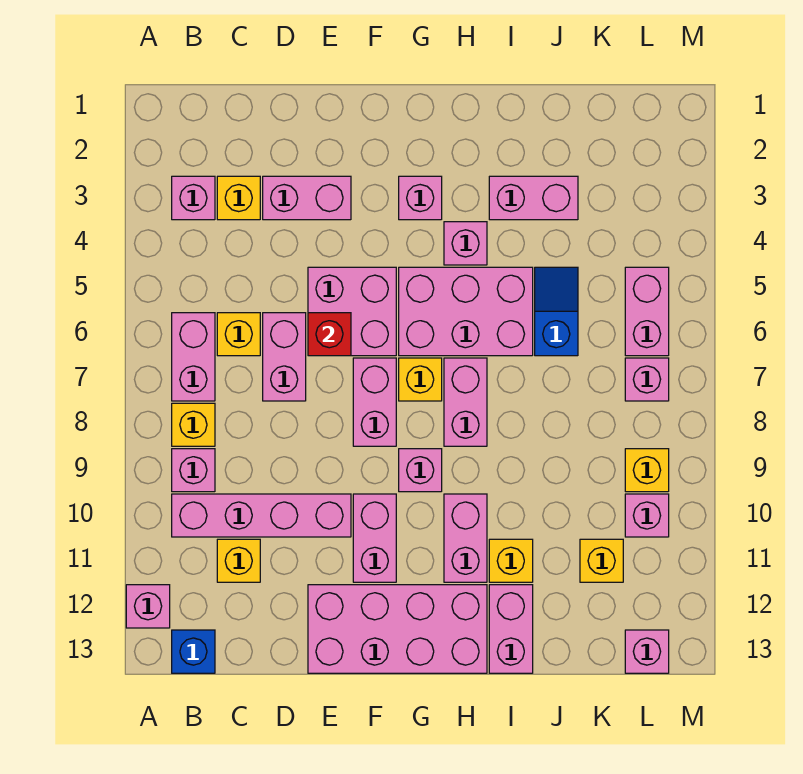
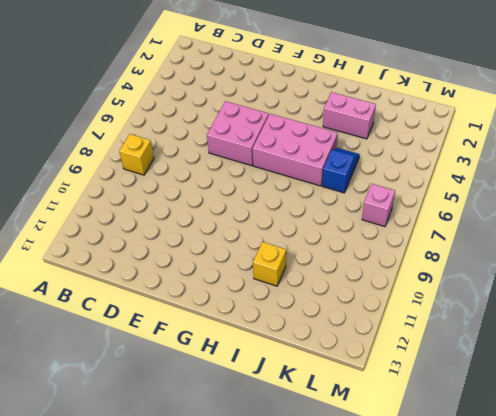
none -> pink brick A12 level 1
none -> pink brick B3 level 1
none -> pink brick B6:B7 level 1
none -> pink brick B9 level 1

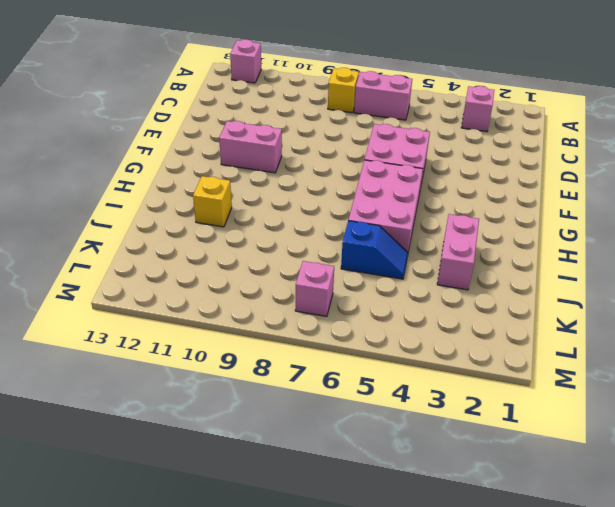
none -> pink brick B9 level 1
none -> pink brick B10:E10 level 1
none -> blue brick B13 level 1
none -> yellow brick C3 level 1

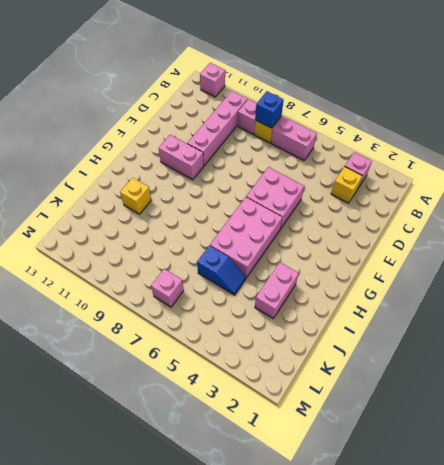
blue brick B8 level 2 -> blue brick B13 level 1
none -> yellow brick C6 level 1
none -> yellow brick C11 level 1
none -> pink brick D3:E3 level 1
none -> pink brick D6:D7 level 1

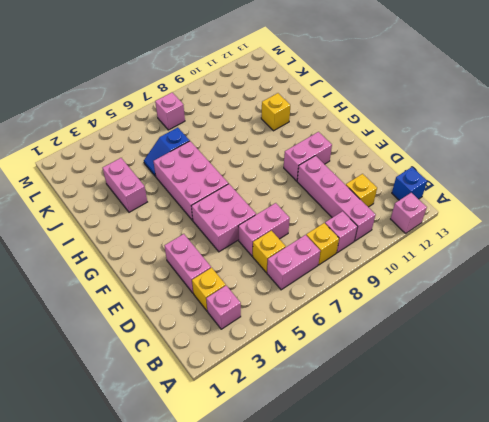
none -> pink brick E12:H13 level 1
none -> pink brick F7:F8 level 1
none -> pink brick G3 level 1
none -> yellow brick G7 level 1

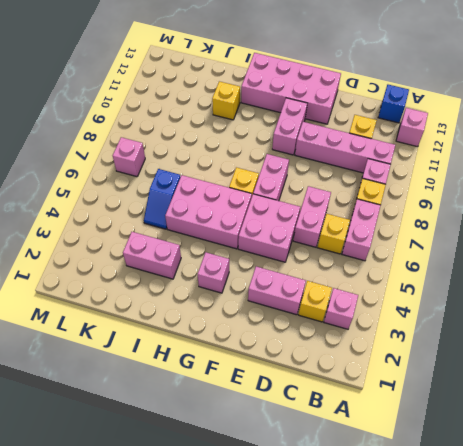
none -> pink brick G9 level 1
none -> pink brick H4 level 1
none -> pink brick H7:H8 level 1
none -> pink brick H10:H11 level 1

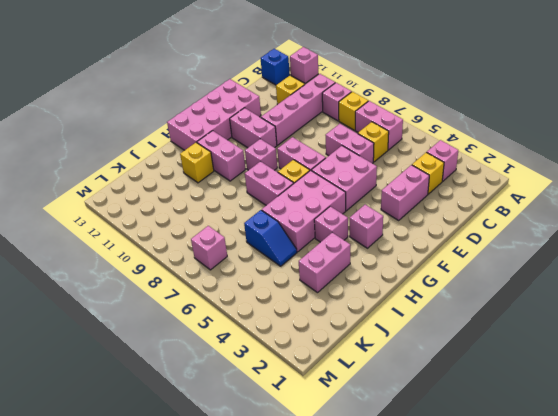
none -> pink brick I12:I13 level 1
none -> yellow brick K11 level 1
none -> pink brick L5:L6 level 1
none -> yellow brick L9 level 1

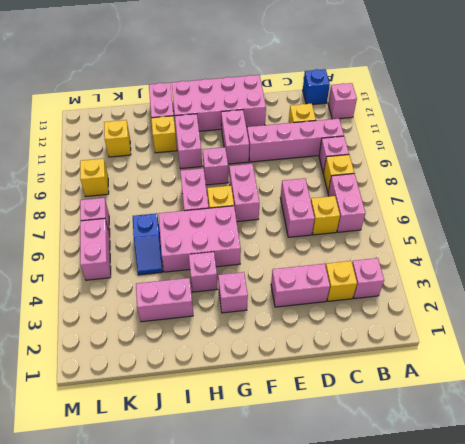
none -> pink brick E5:F6 level 1
none -> pink brick L10 level 1
none -> pink brick L13 level 1
none -> red brick E6 level 2

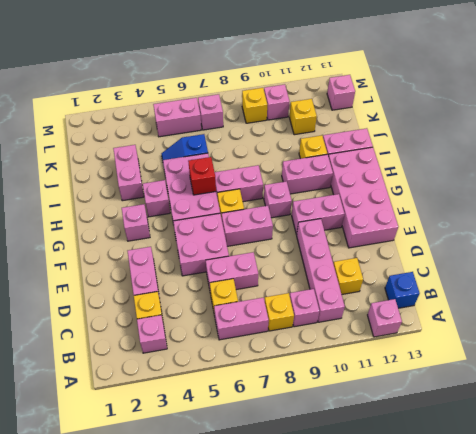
red brick H6 level 2 -> red brick E6 level 2

